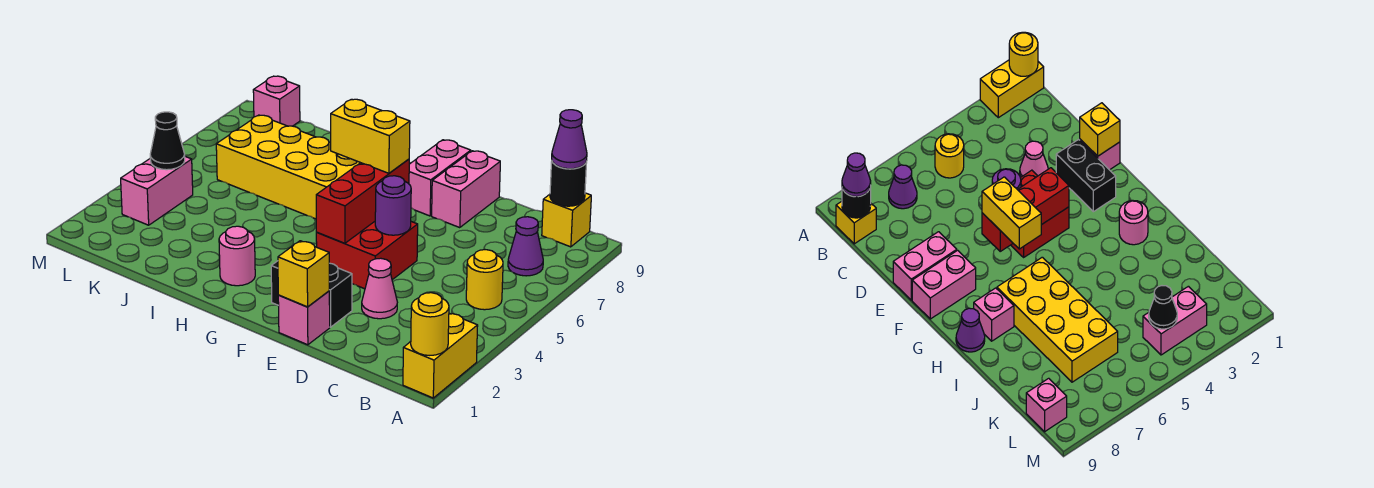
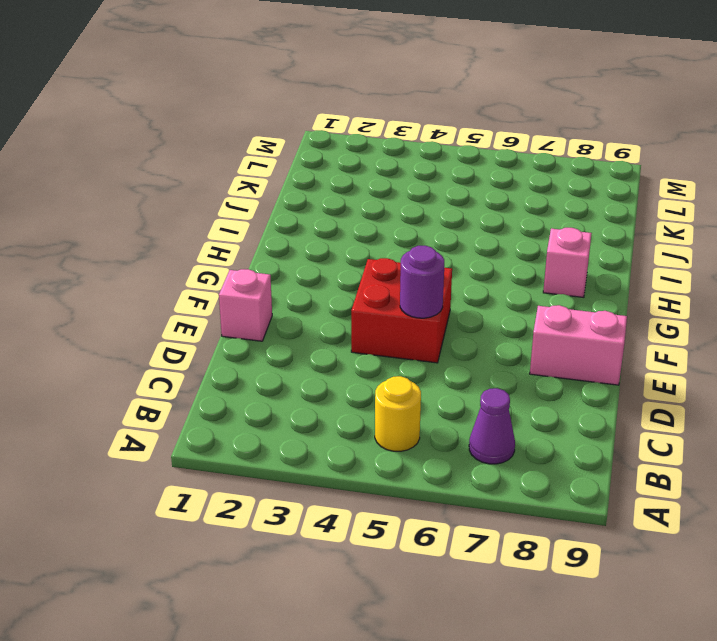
none -> yellow brick A1:A2 level 1
none -> yellow brick B9 level 1
none -> pink cone D3 level 1

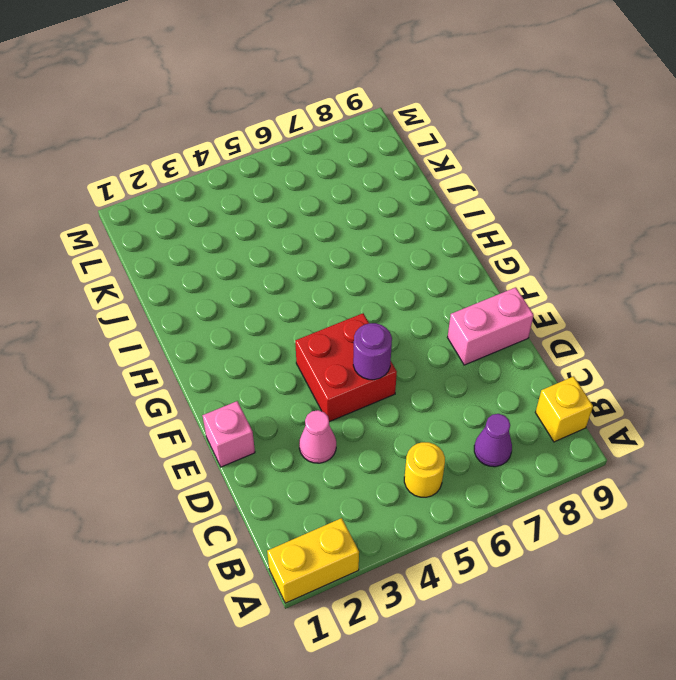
none -> black brick E2:F2 level 1
none -> pink brick F8:F9 level 1
none -> pink round brick H2 level 1

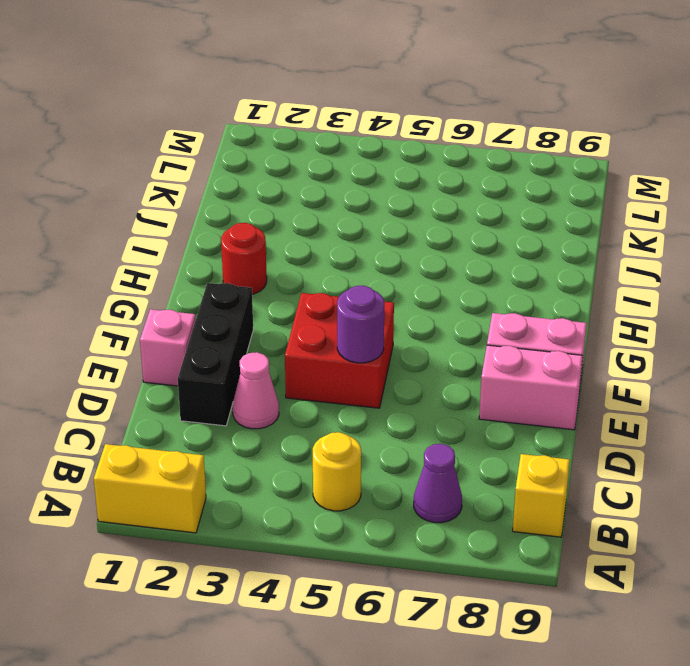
black brick D2:F2 level 1 -> black brick E2:F2 level 1
red round brick H2 level 1 -> pink round brick H2 level 1
none -> yellow brick H6:K7 level 1
none -> pink brick H8 level 1
none -> purple cone H9 level 1

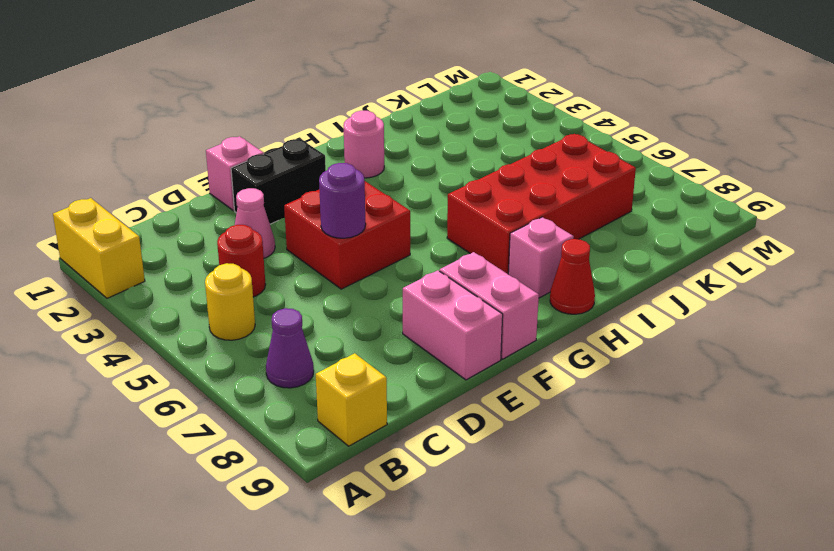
red round brick C4 level 1 -> none
red brick H6:K7 level 1 -> yellow brick H6:K7 level 1
red cone H9 level 1 -> purple cone H9 level 1
none -> pink brick L3:L4 level 1
none -> pink brick L9 level 1
none -> yellow round brick A1 level 2

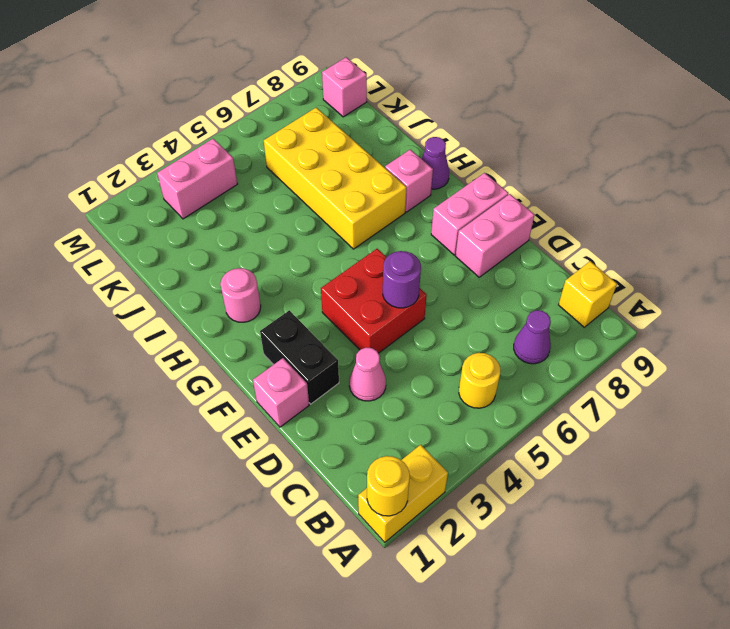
none -> black round brick B9 level 2
none -> yellow brick E1 level 2
none -> red brick F4:F6 level 2

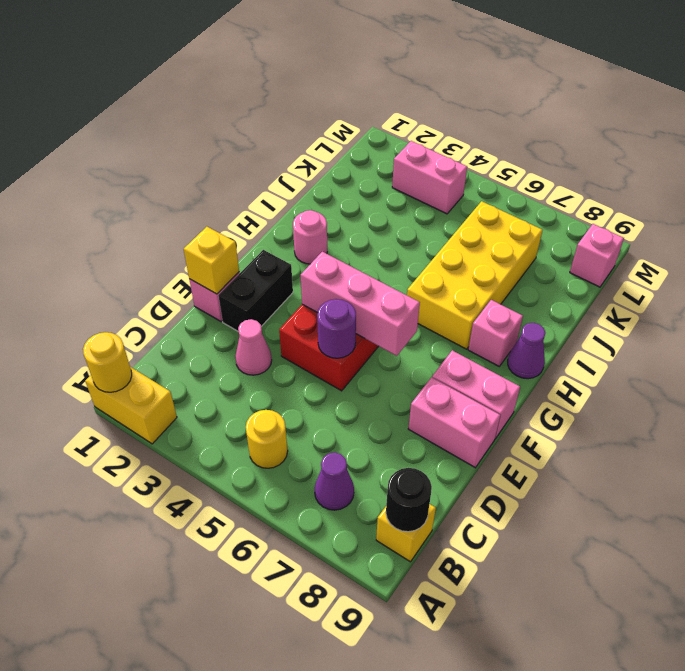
pink brick F4:F6 level 2 -> red brick F4:F6 level 2
none -> black cone L4 level 2
none -> purple cone B9 level 3
none -> yellow brick F6:G6 level 3

